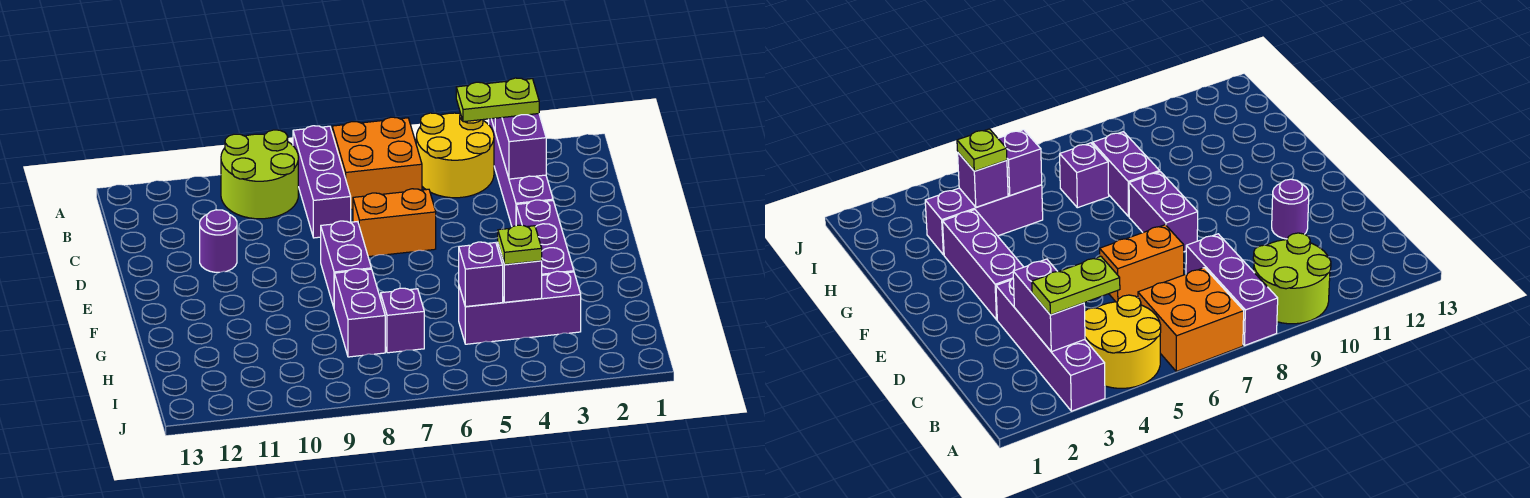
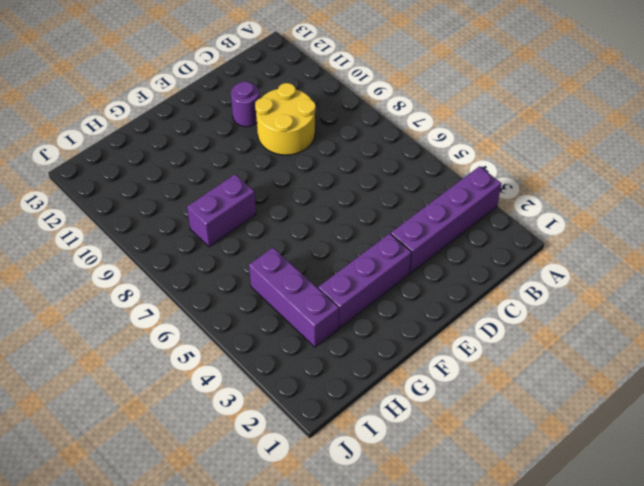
yellow round brick C9:D10 level 1 -> yellow round brick A4:B5 level 1
none -> orange brick A6:B7 level 1
none -> purple brick A8:C8 level 1
none -> lime round brick A9:B10 level 1

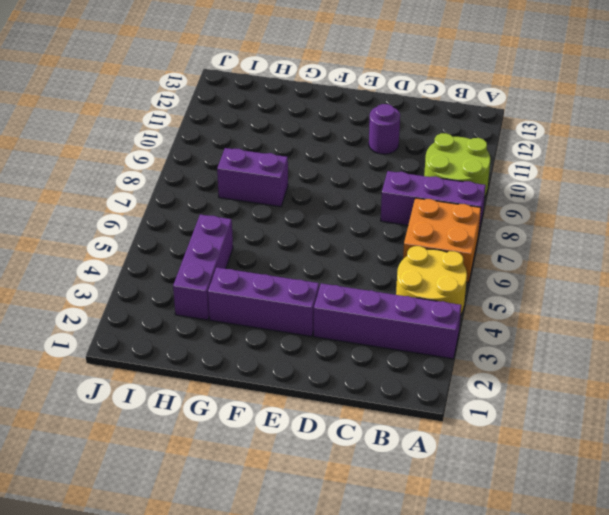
none -> orange brick D6:D7 level 1
none -> purple brick E8:F8 level 1
none -> purple brick H7 level 1

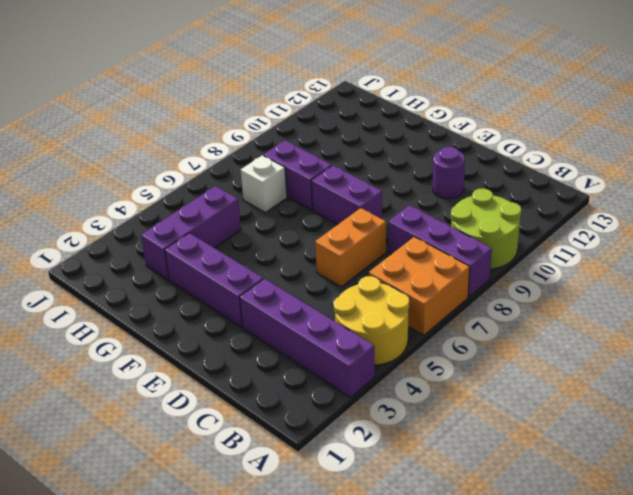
white brick H7 level 1 -> purple brick H7 level 1
none -> purple brick B3:C3 level 2
none -> purple brick H4 level 2
none -> purple brick H5 level 2

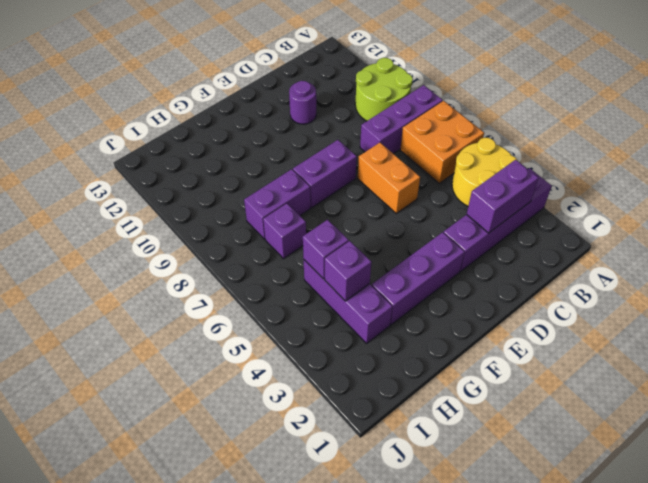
none -> lime plate B3:B4 level 3
none -> lime plate H4 level 3

